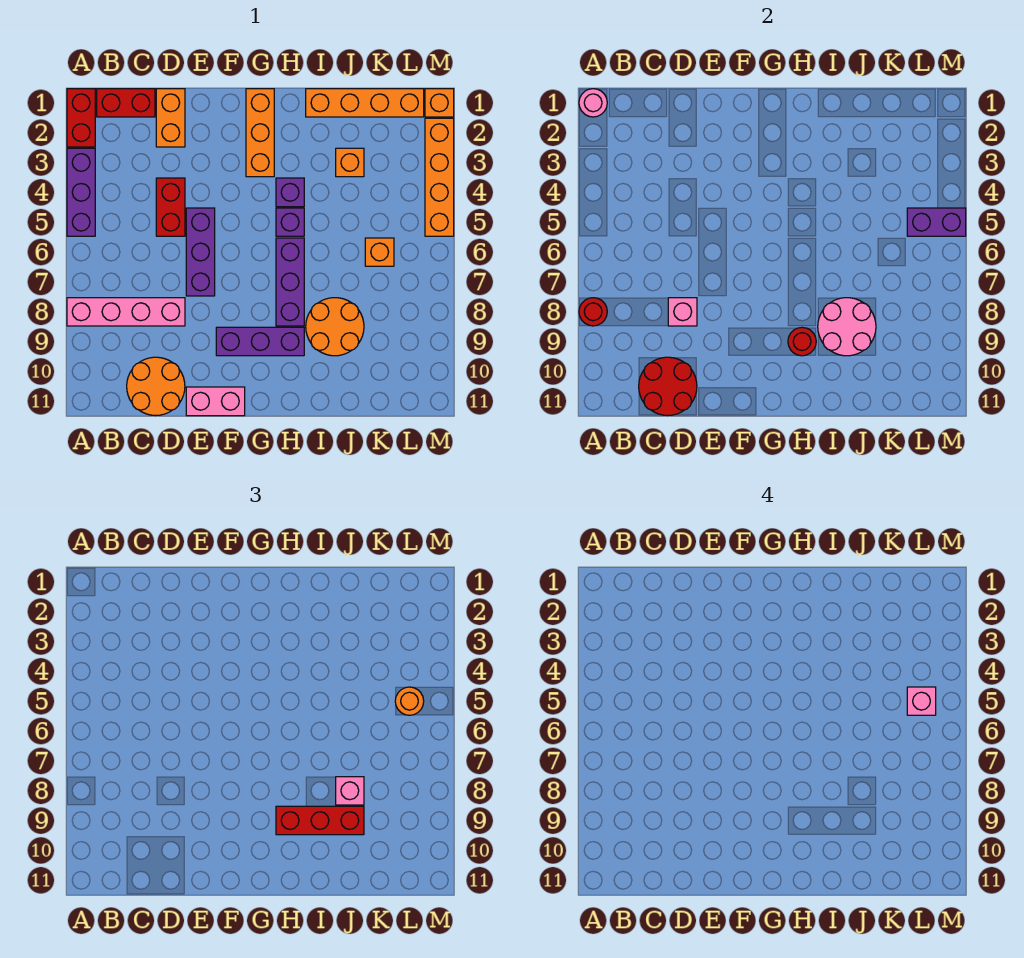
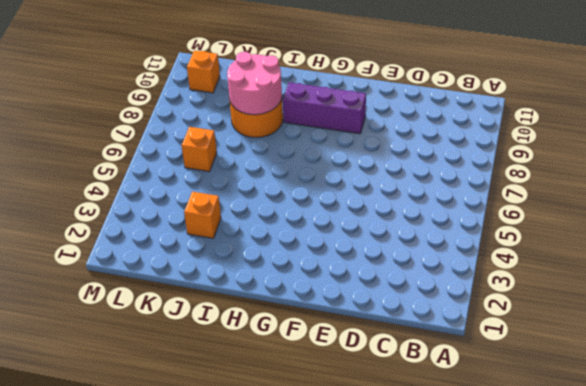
orange brick L10 level 1 -> orange brick M1 level 1
none -> red brick A1:A2 level 1
none -> purple brick A3:A5 level 1
none -> pink brick A8:D8 level 1
none -> red brick B1:C1 level 1

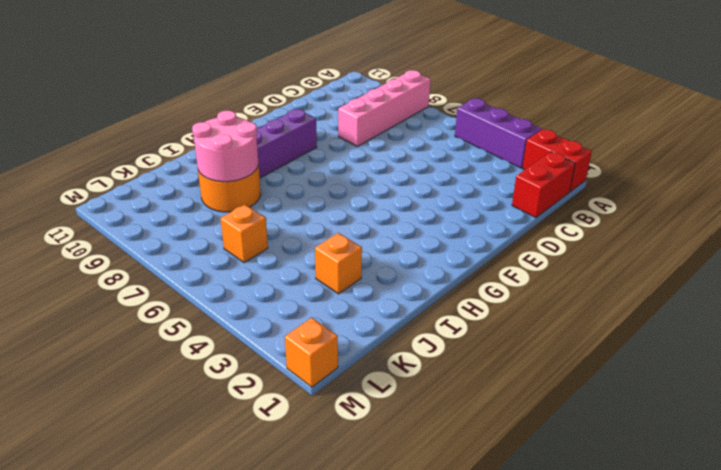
none -> orange round brick C10:D11 level 1
none -> orange brick D1:D2 level 1
none -> red brick D4:D5 level 1
none -> purple brick E5:E7 level 1

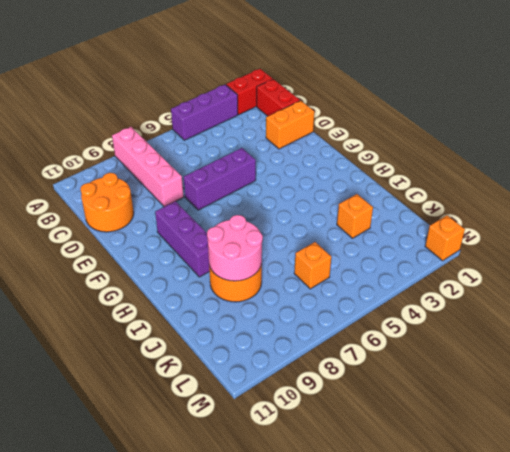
none -> red brick D4:D5 level 1
none -> pink brick E11:F11 level 1
none -> orange brick G1:G3 level 1
none -> purple brick H4 level 1

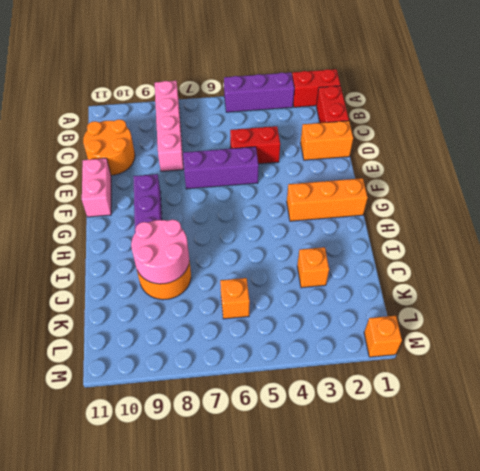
none -> purple brick H4 level 1
none -> purple brick H5 level 1
none -> purple brick H6:H8 level 1
none -> orange brick I1:L1 level 1

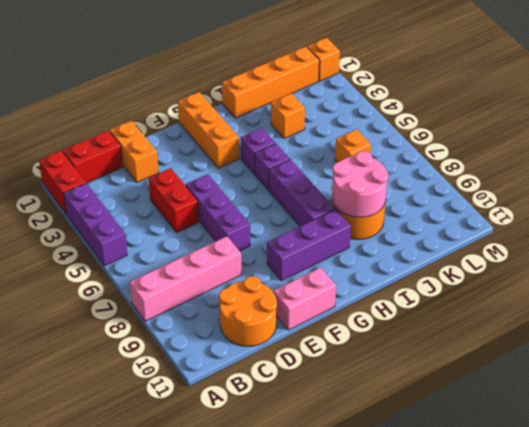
none -> orange brick M2:M5 level 1
none -> pink round brick A1 level 2
none -> red round brick A8 level 2
none -> red round brick C10:D11 level 2

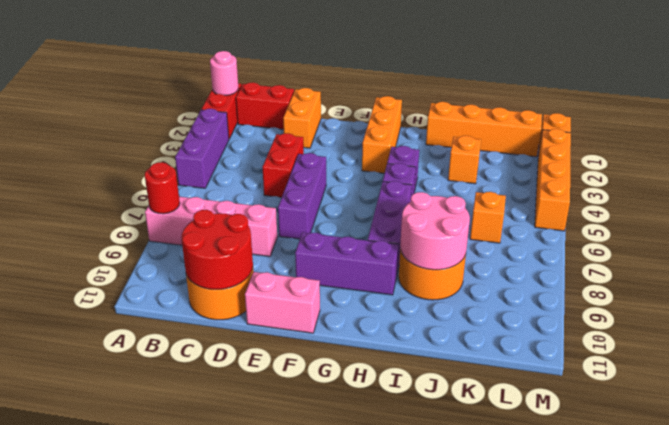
none -> pink brick D8 level 2
none -> red round brick H9 level 2
none -> purple brick L5:M5 level 2
none -> red brick H9:J9 level 3

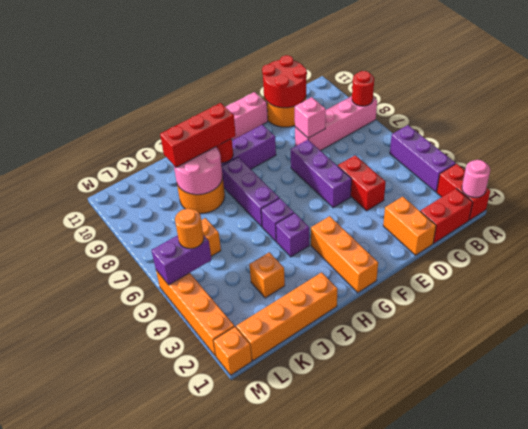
none -> pink brick J8 level 3
none -> pink brick L5 level 4

